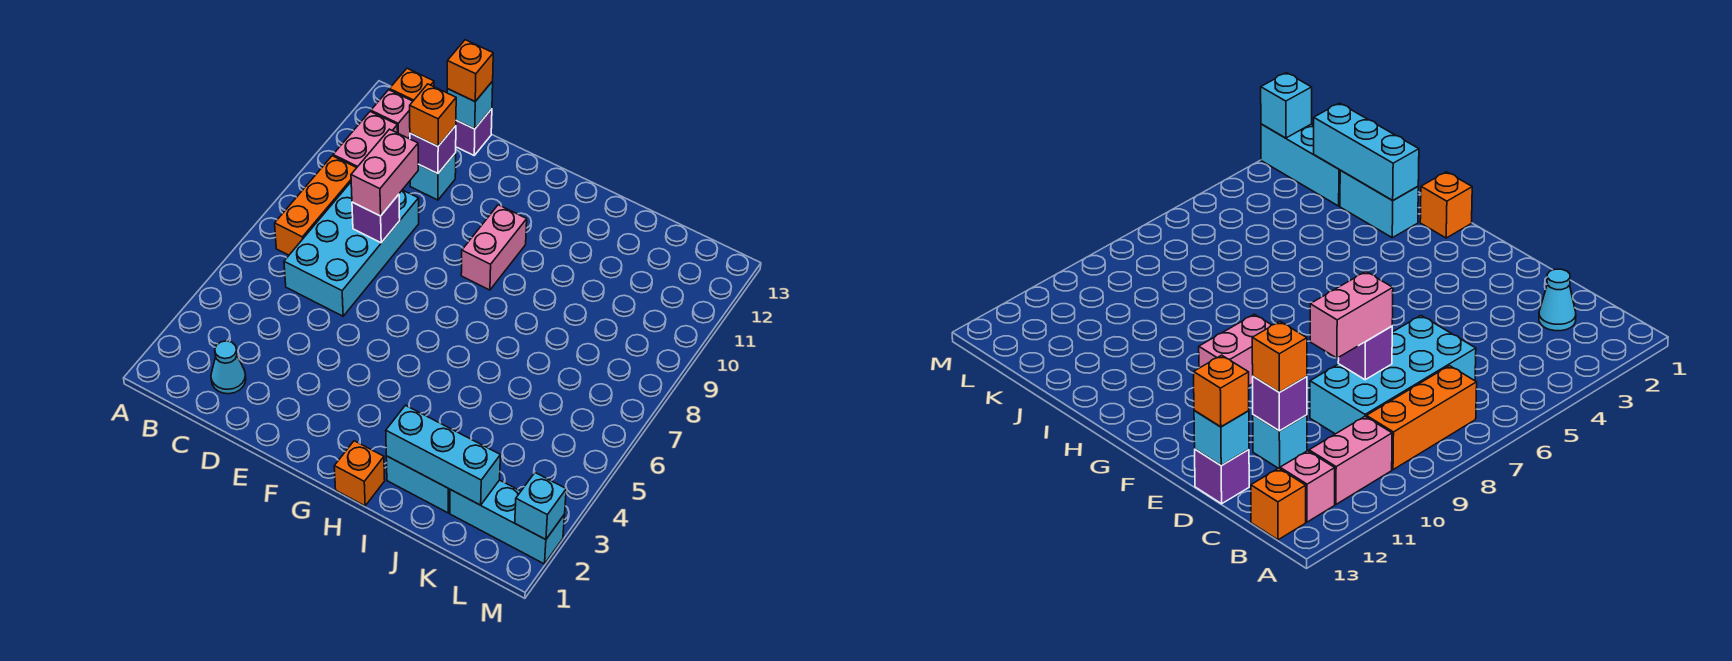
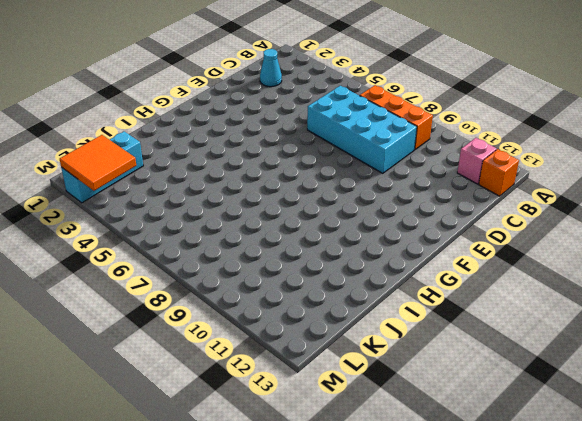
orange tile L2:M3 level 2 -> cyan brick M2 level 2
none -> pink brick B10:B11 level 1
none -> cyan brick D11 level 1
none -> purple brick D13 level 1

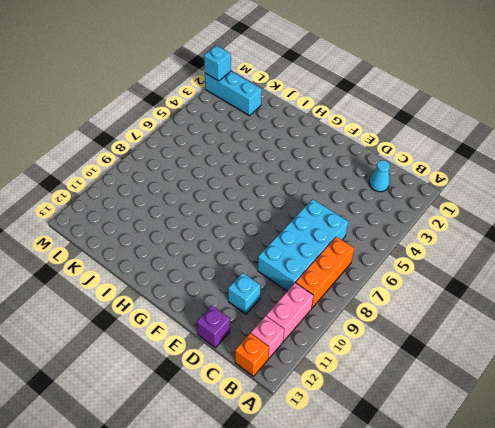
none -> pink brick G9:G10 level 1
none -> orange brick H1 level 1
none -> cyan brick I2:J2 level 1

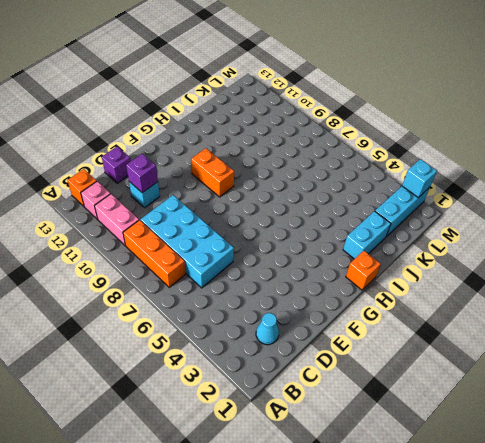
orange brick G9:G10 level 1 -> pink brick G9:G10 level 1
none -> purple brick D8 level 2
none -> cyan brick D13 level 2
none -> cyan brick I2:K2 level 2

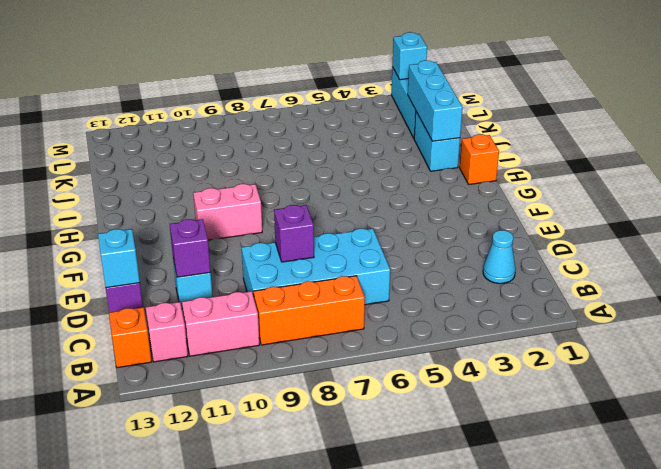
none -> pink brick D8:D9 level 3
none -> orange brick D11 level 3
none -> orange brick D13 level 3

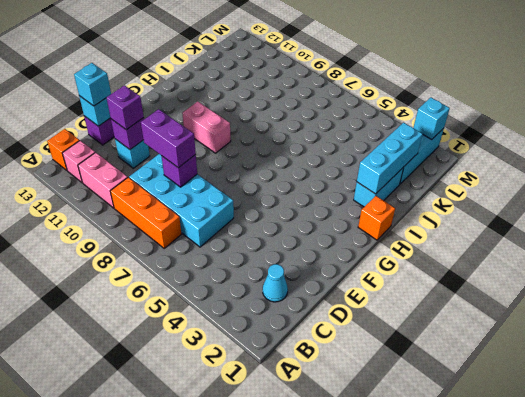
purple brick D8:D9 level 3 -> pink brick D8:D9 level 3
purple brick D11 level 3 -> orange brick D11 level 3
cyan brick D13 level 3 -> orange brick D13 level 3

